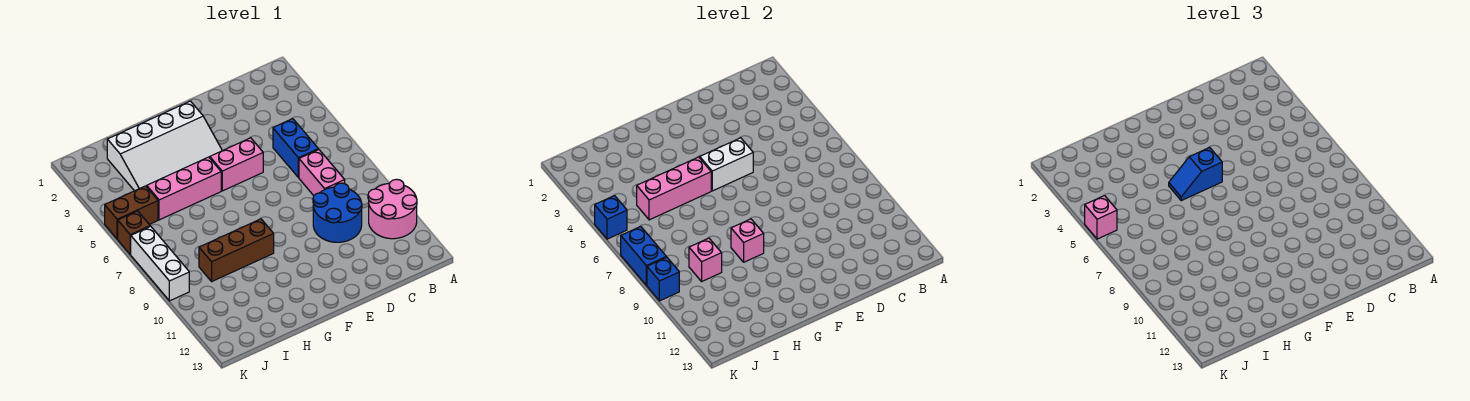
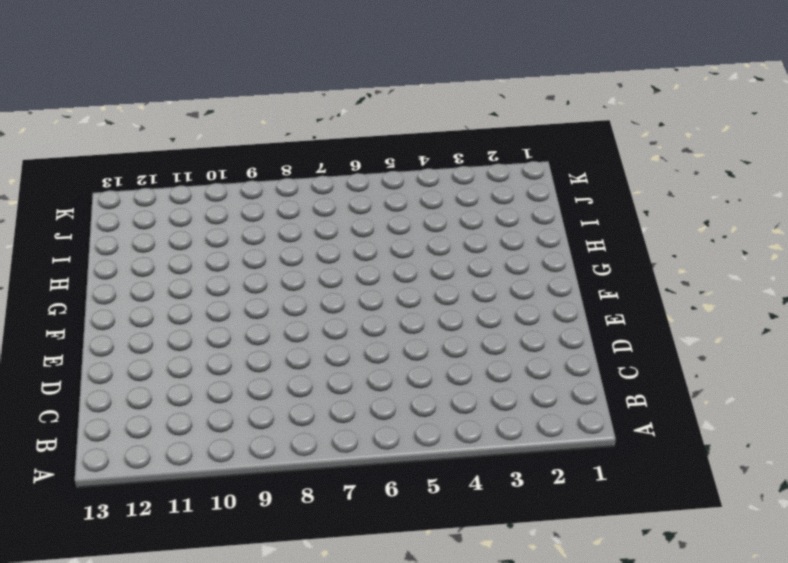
none -> pink round brick A10:B11 level 1
none -> blue brick C5:C6 level 1
none -> pink brick C7:C8 level 1

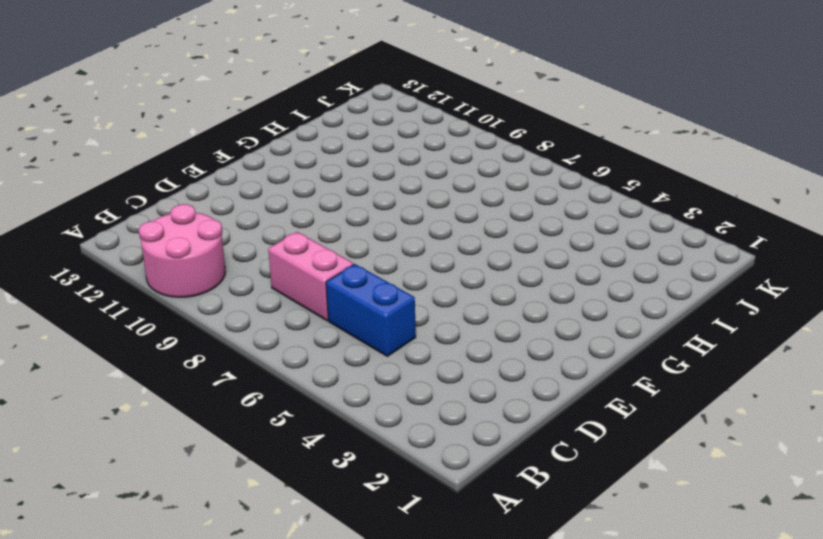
none -> blue round brick C9:D10 level 1
none -> pink brick E5:F5 level 1
none -> white slope F2:I4 level 1 top 2

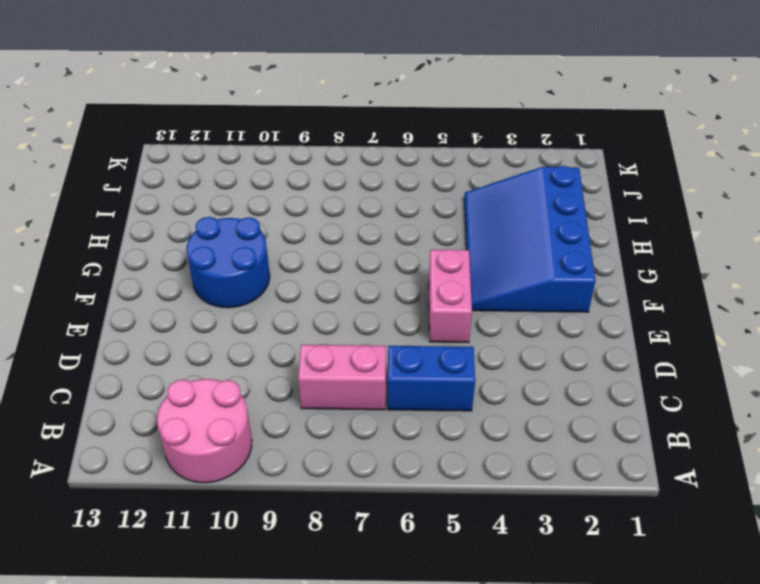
blue slope F2:I4 level 1 top 2 -> white slope F2:I4 level 1 top 2
blue round brick F10:G11 level 1 -> blue round brick C9:D10 level 1
none -> pink brick G5:I5 level 1
none -> brown brick G9:I9 level 1
none -> brown brick J5:K5 level 1

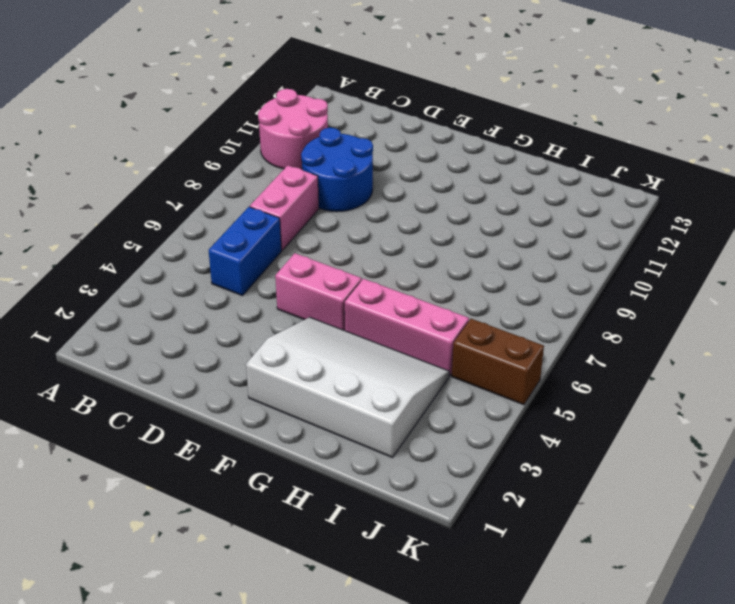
none -> brown brick G9:I9 level 1
none -> brown brick K6 level 1
none -> white brick K7:K9 level 1

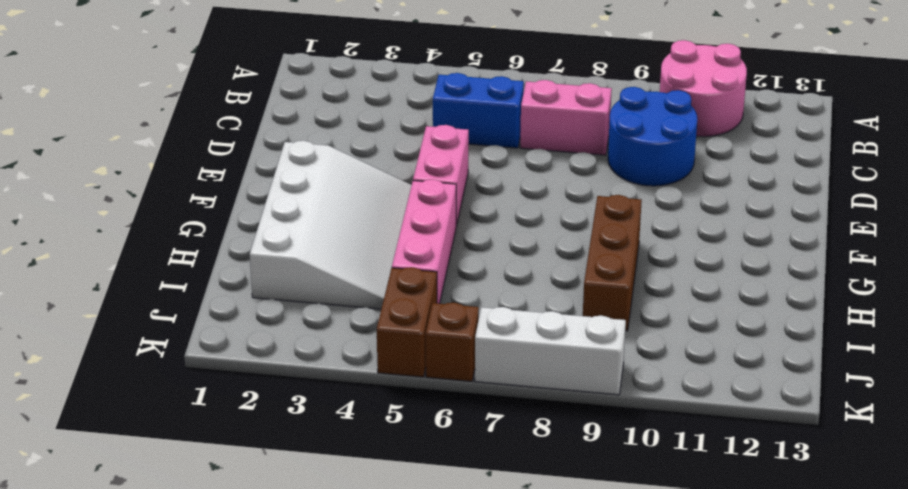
none -> white brick E5:F5 level 2
none -> pink brick G5:I5 level 2
none -> pink brick G9 level 2

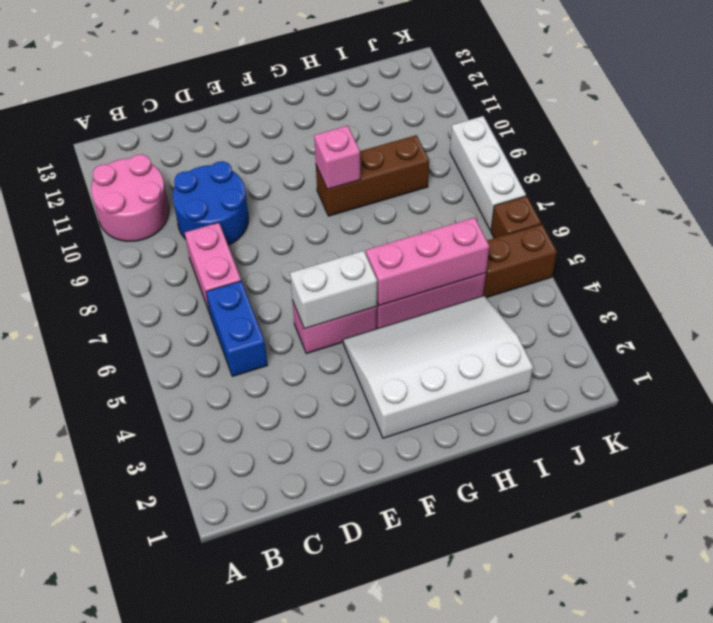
none -> pink brick I9 level 2
none -> blue brick K5 level 2
none -> blue brick K7:K8 level 2

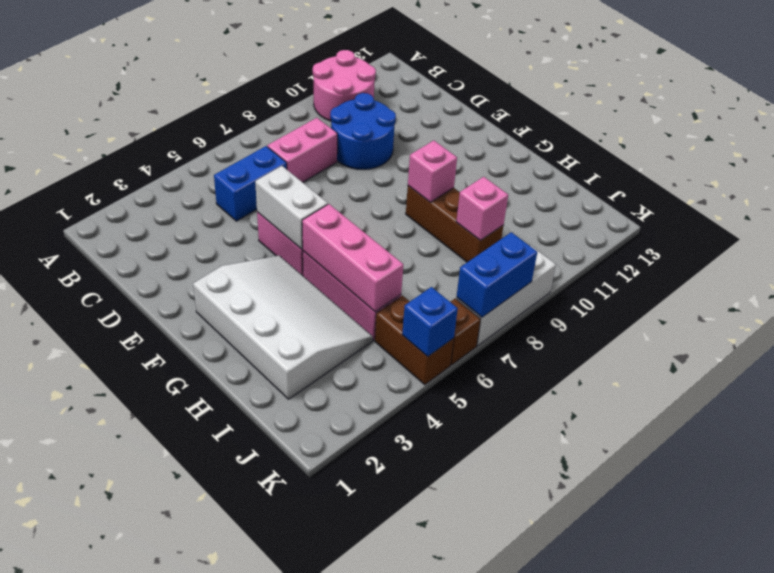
none -> blue brick K9 level 2
none -> blue slope F5:G5 level 3 top F
none -> pink brick K5 level 3

